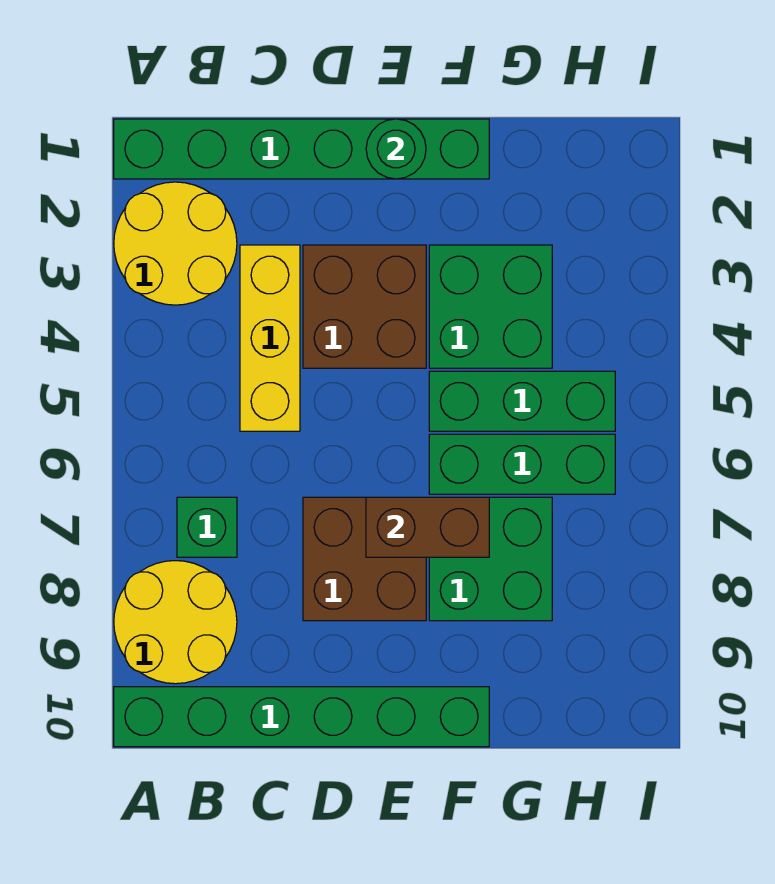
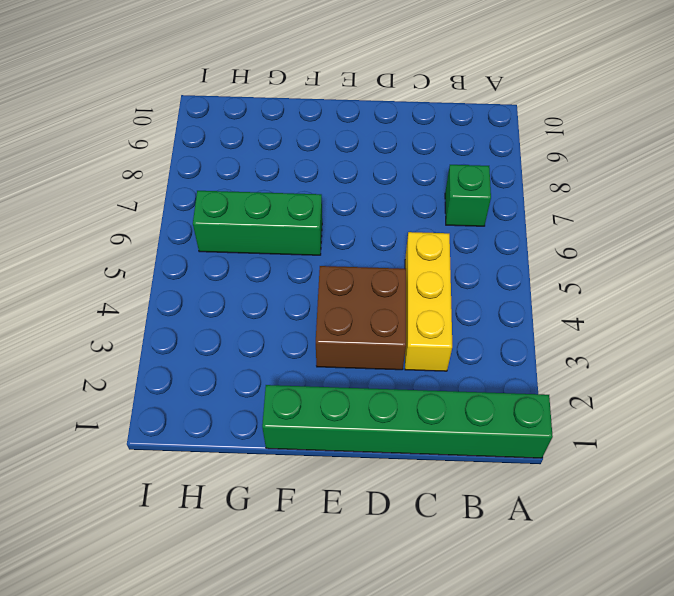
none -> yellow round brick A2:B3 level 1
none -> yellow round brick A8:B9 level 1
none -> green brick A10:F10 level 1

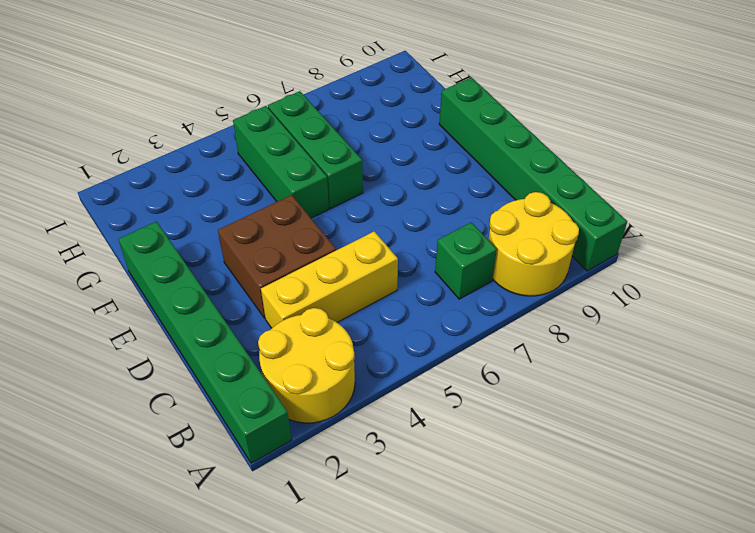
none -> brown brick D7:E8 level 1
none -> green brick F3:G4 level 1
none -> green brick F7:G8 level 1

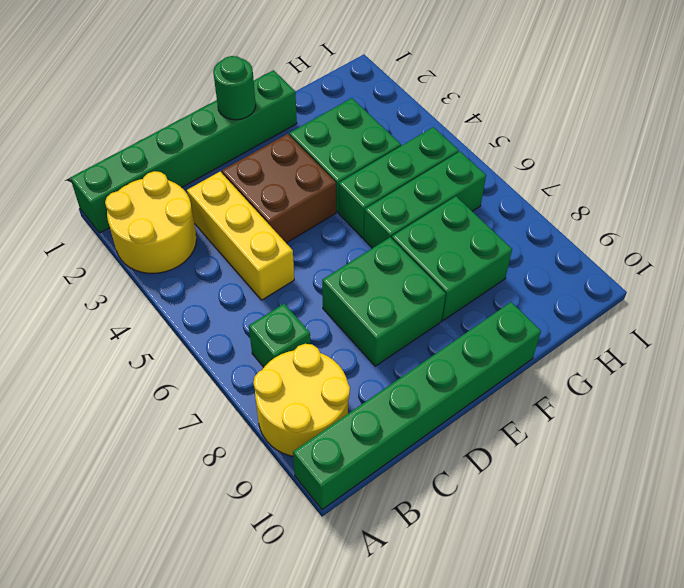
green brick D7:E8 level 1 -> brown brick D7:E8 level 1
none -> brown brick E7:F7 level 2

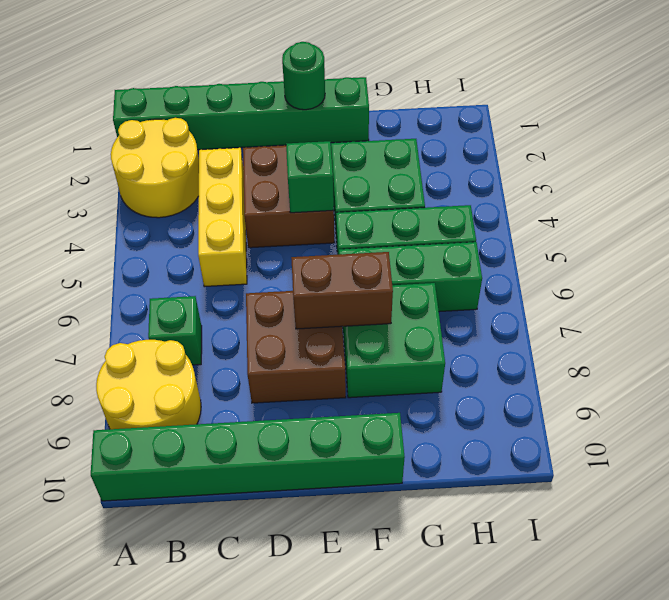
green brick E4 level 2 -> none

